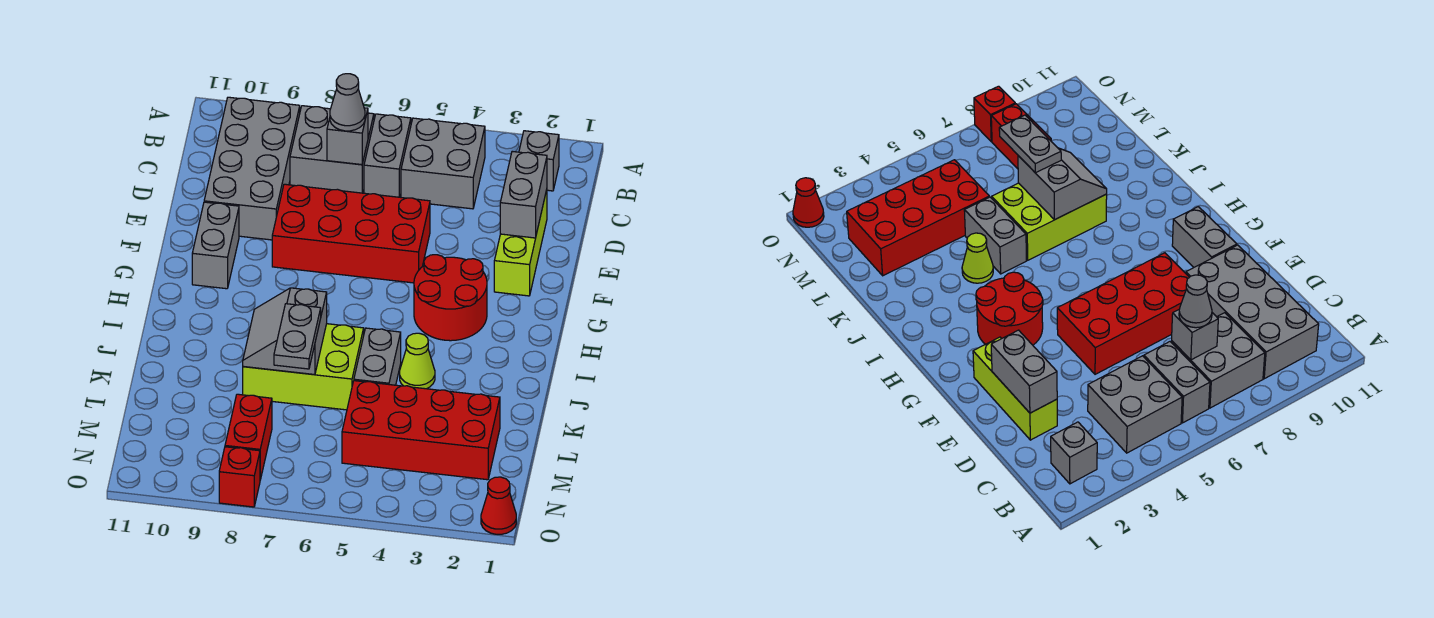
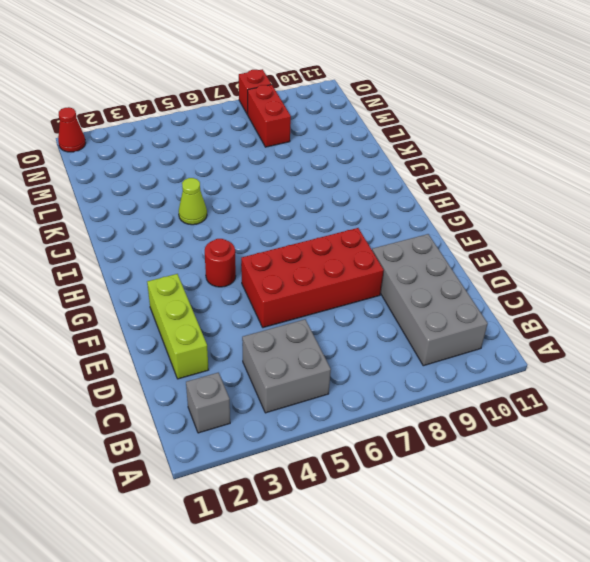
red round brick G4 level 1 -> red round brick G3:H4 level 1
none -> grey brick B6:C6 level 1
none -> grey brick B7:C8 level 1
none -> grey brick F10:G10 level 1

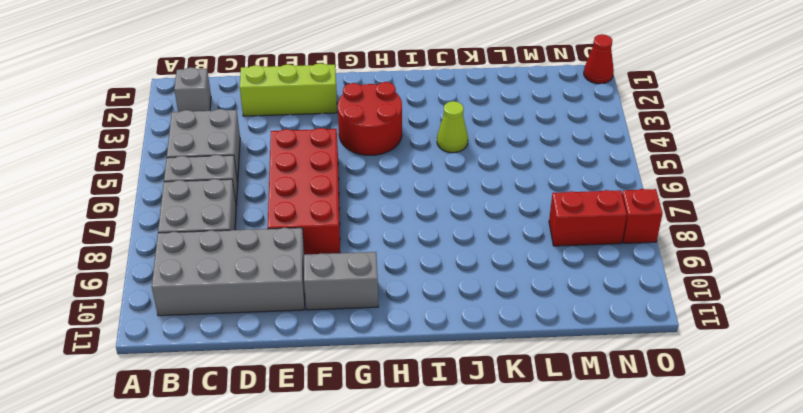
none -> grey brick J5:K5 level 1
none -> lime brick J6:K8 level 1
none -> red brick L2:M5 level 1

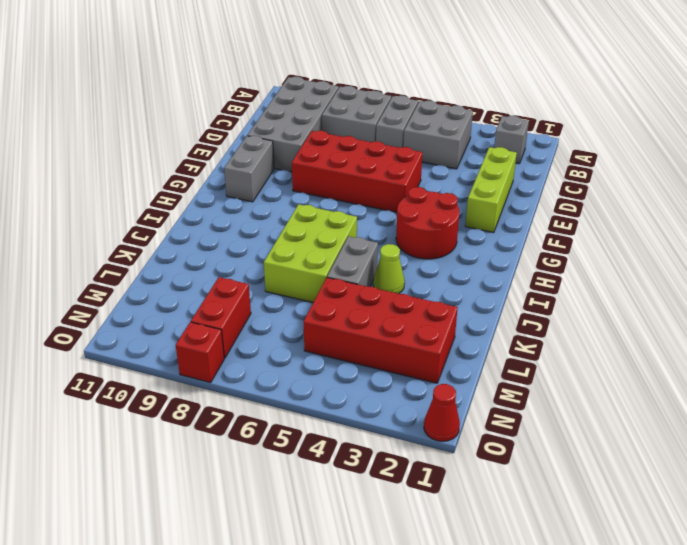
lime brick I6:K7 level 1 -> lime brick J6:K8 level 1
none -> grey brick C7 level 2
none -> grey brick D2:E2 level 2
none -> grey slope J7:K8 level 2 top 7

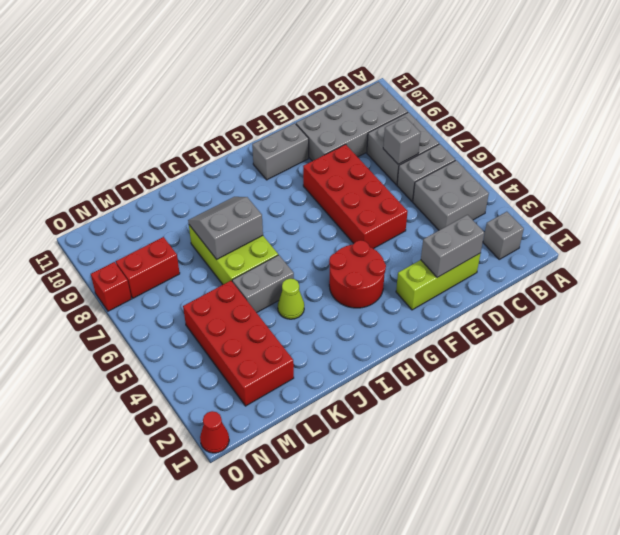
none -> grey cone C7 level 3
none -> grey plate K7:L7 level 3

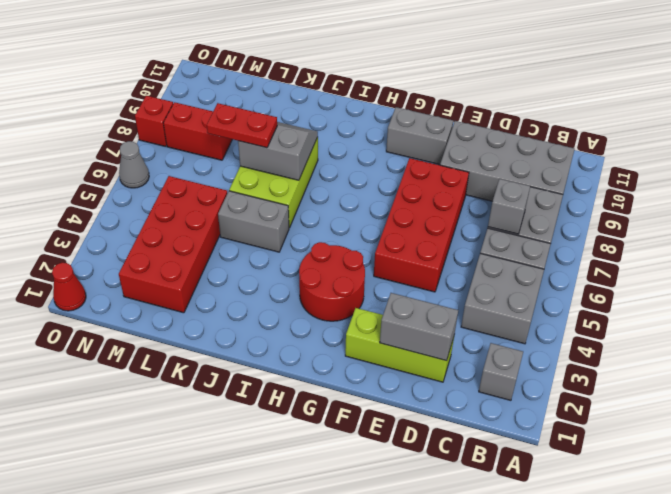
red plate K7:L7 level 3 -> grey plate K7:L7 level 3
grey cone O6 level 1 -> grey cone C7 level 3
none -> lime cone J4 level 1

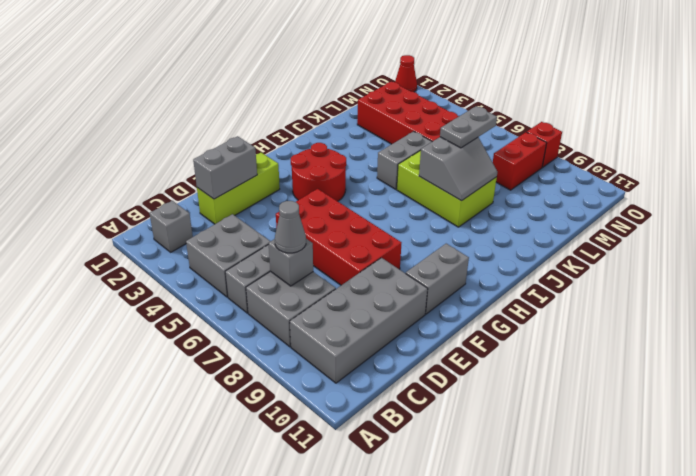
none -> lime cone J4 level 1

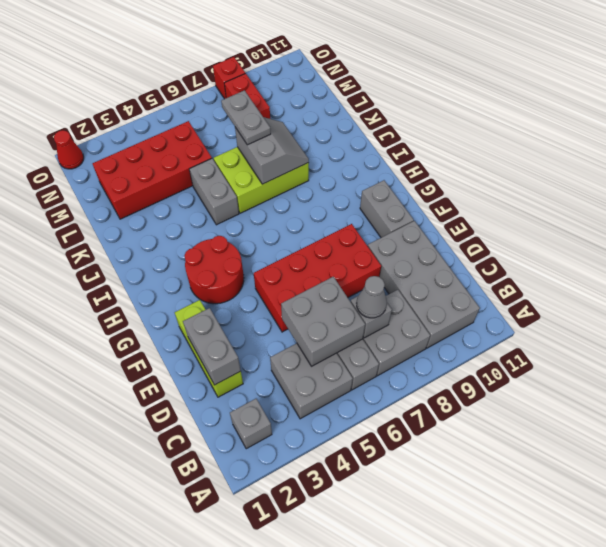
grey brick C5:D6 level 2 -> none
none -> lime cone J4 level 1

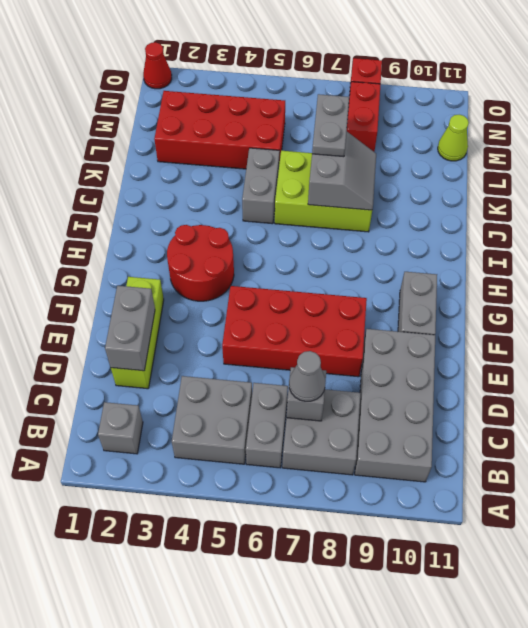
lime cone M11 level 1 -> lime cone J4 level 1

